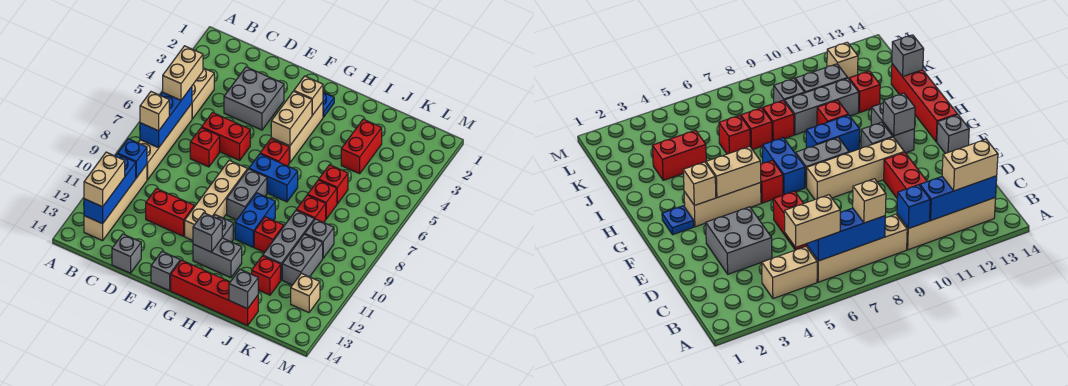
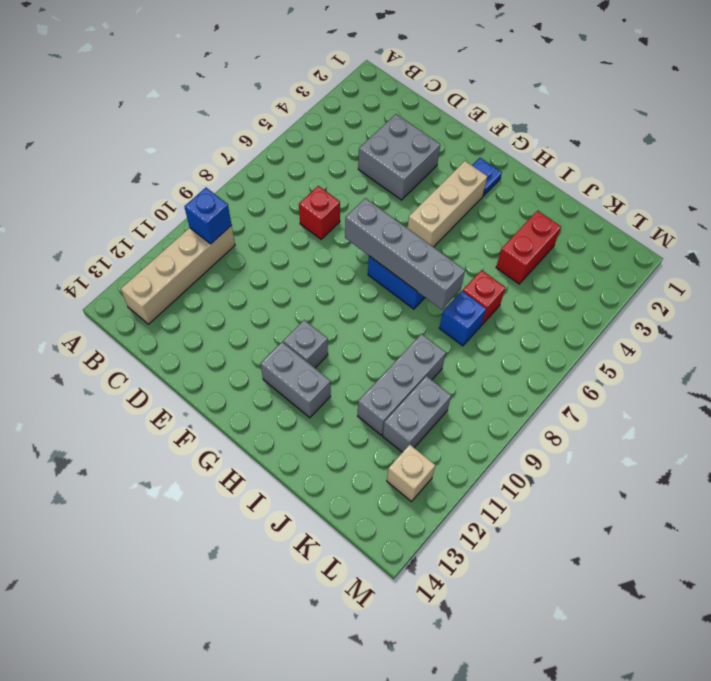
grey brick F7:I7 level 2 -> none
blue brick J7 level 1 -> red brick J7 level 1
none -> tan brick B4:B5 level 1
none -> tan brick B6:B9 level 1
none -> red brick D6:E6 level 1
none -> red brick D11:E11 level 1

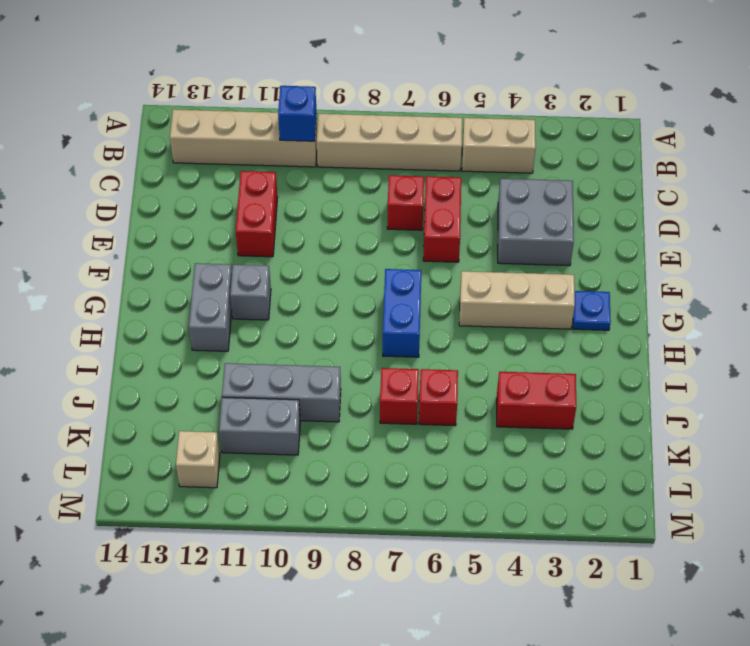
none -> grey brick D14 level 1
none -> tan brick F8:F11 level 1
none -> grey brick F14 level 1
none -> red brick G6 level 1

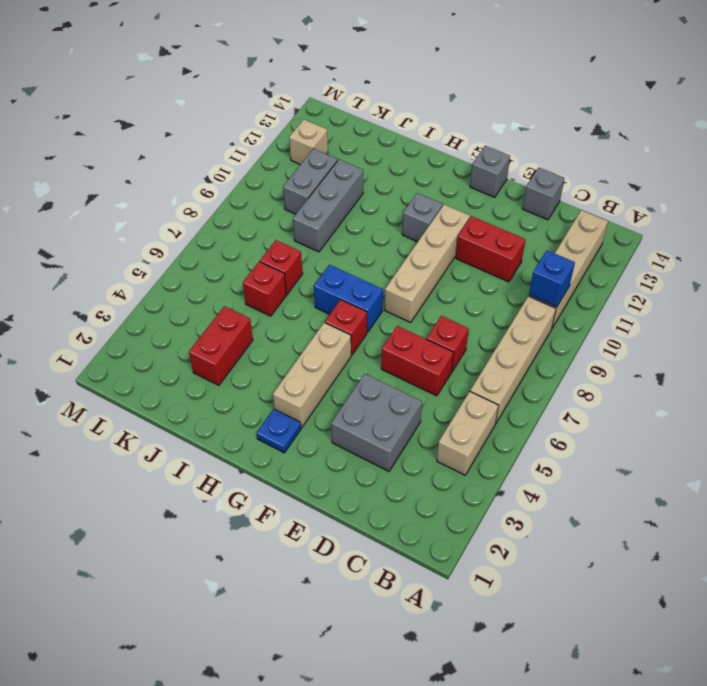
none -> grey brick G8:G9 level 1
none -> grey brick G12:H12 level 1
none -> red brick G14:J14 level 1
none -> blue brick H9:H10 level 1

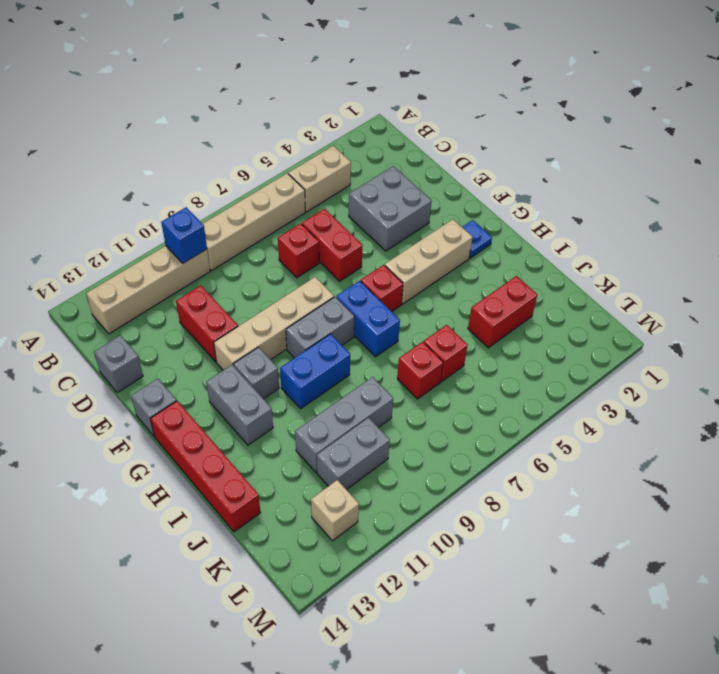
none -> red brick I10 level 1
none -> red brick J8 level 1
none -> red brick J12 level 1
none -> grey brick K9 level 1

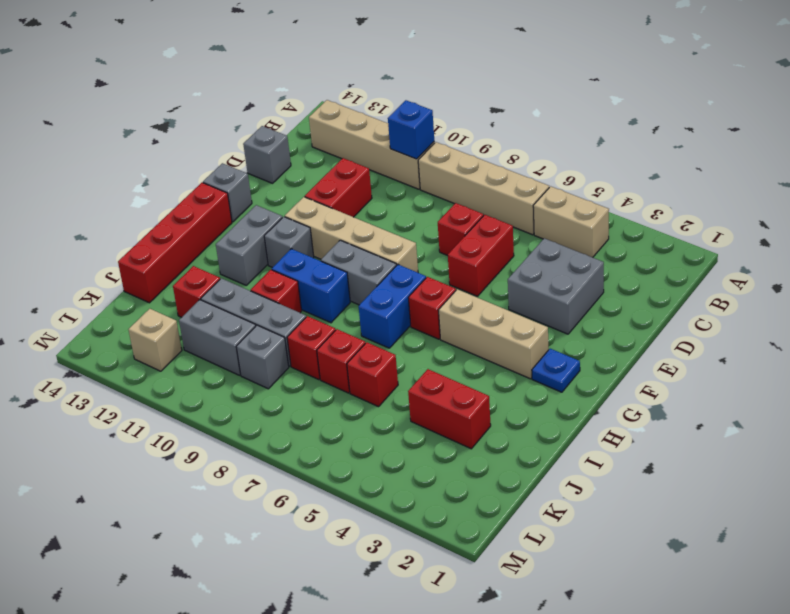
none -> blue brick B6:B8 level 2
none -> blue brick B11:B13 level 2
none -> tan brick G3 level 2
none -> tan brick G4:G5 level 2

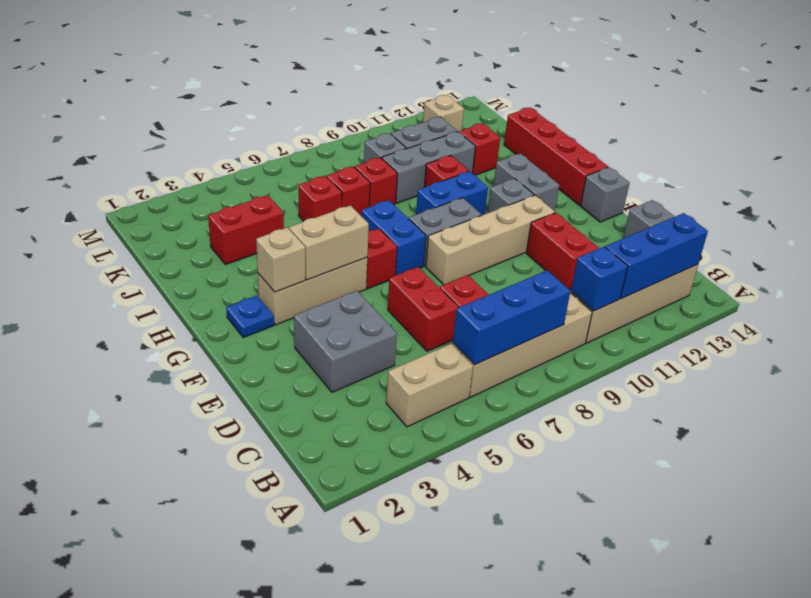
none -> grey brick G12 level 2
none -> grey brick J14 level 2
none -> tan brick B5:B6 level 3
none -> tan brick B8 level 3

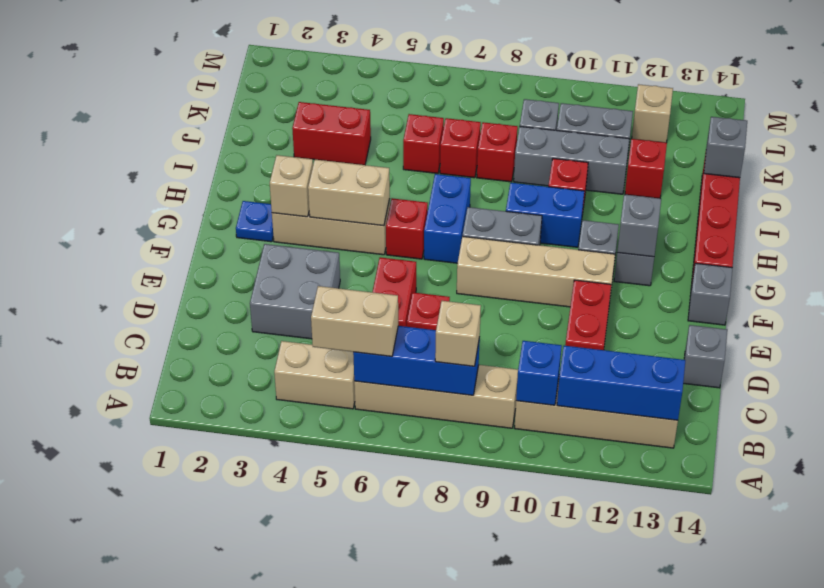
none -> tan brick B12:B13 level 3

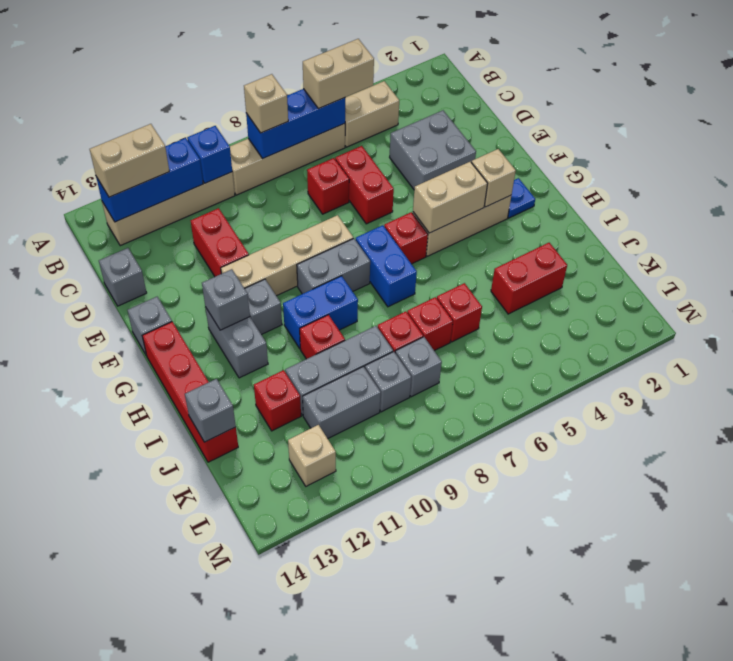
grey brick K8 level 1 -> none

